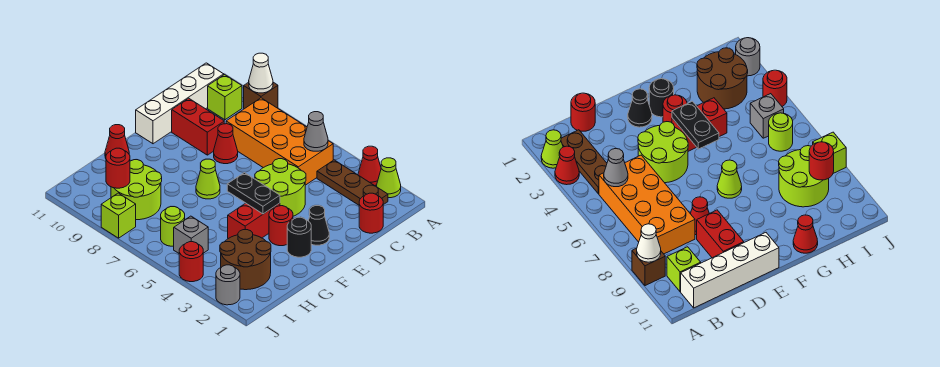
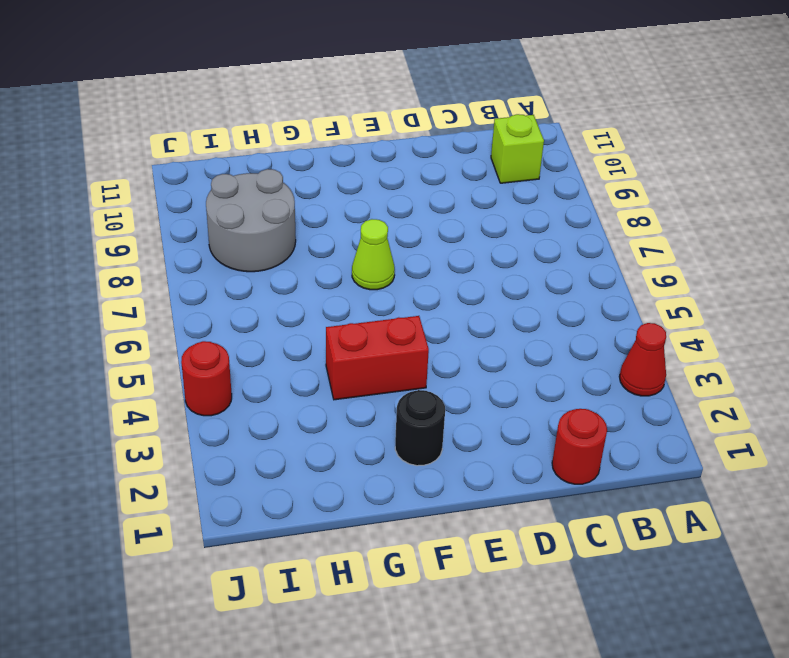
grey round brick H8:I9 level 1 -> lime round brick H8:I9 level 1
none -> lime cone A2 level 1
none -> brown brick A9 level 1
none -> brown plate B2:B4 level 1

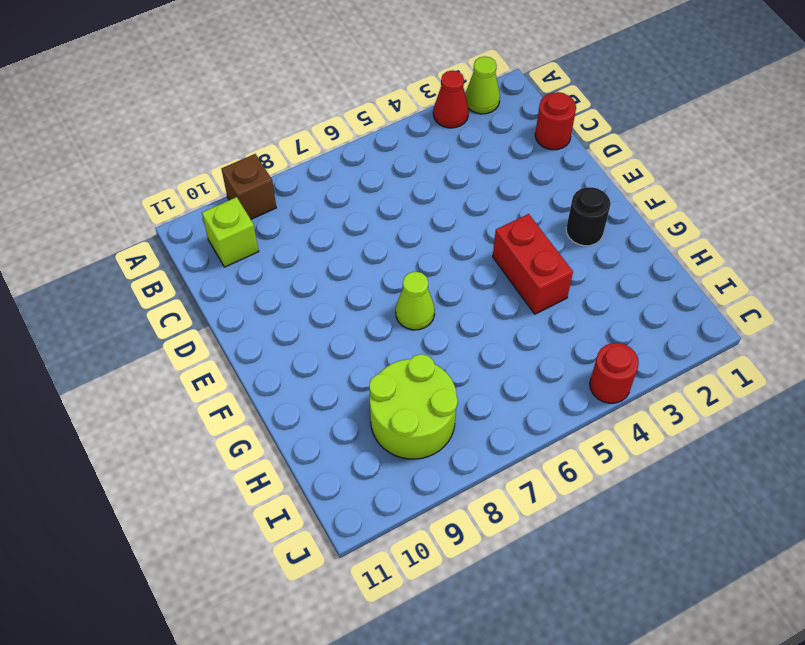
none -> brown plate B2:B4 level 1
none -> orange brick B5:C8 level 1
none -> white brick B11:E11 level 1

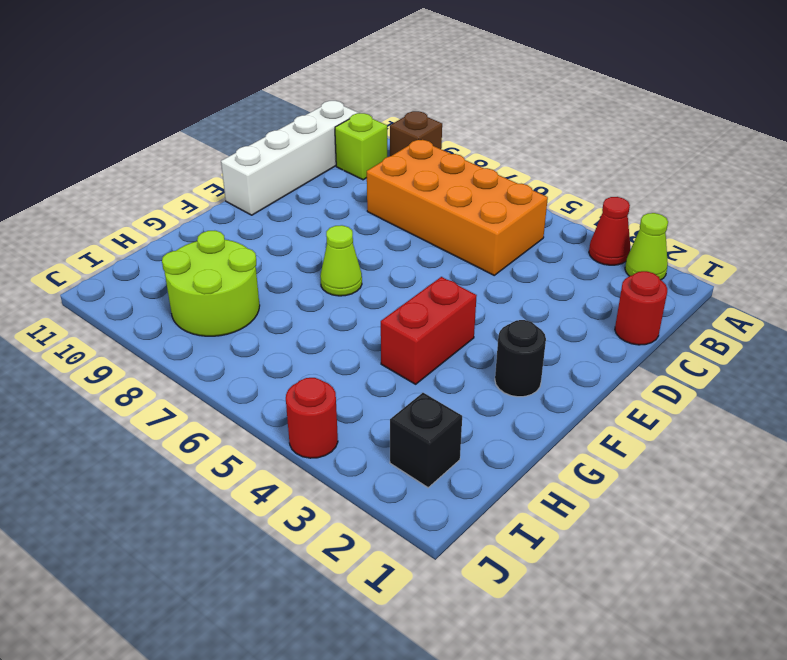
black brick I2 level 1 -> brown round brick H2:I3 level 1
none -> brown plate B2:B4 level 1
none -> lime round brick D4:E5 level 1
none -> red cone D8 level 1

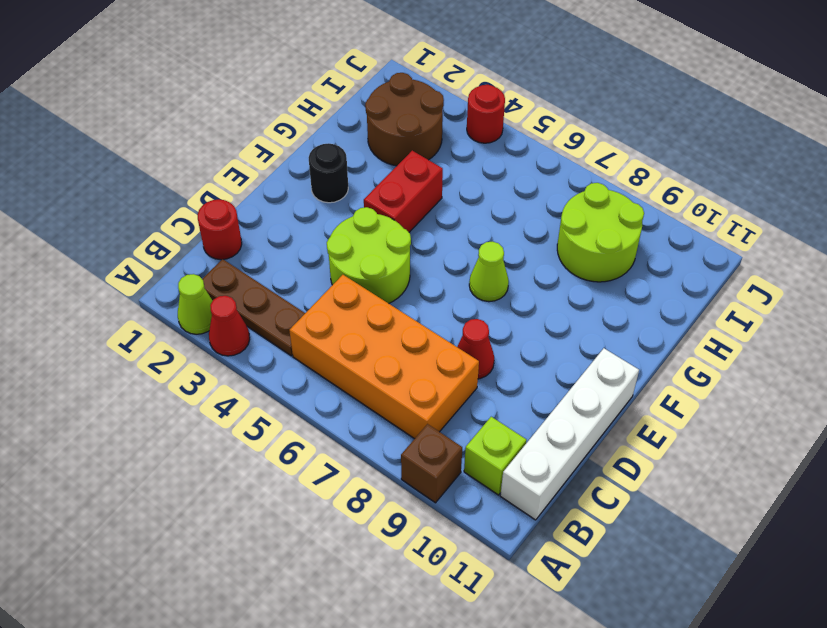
none -> red brick D9:D10 level 1
none -> black cone E2 level 1
none -> red round brick F3 level 1

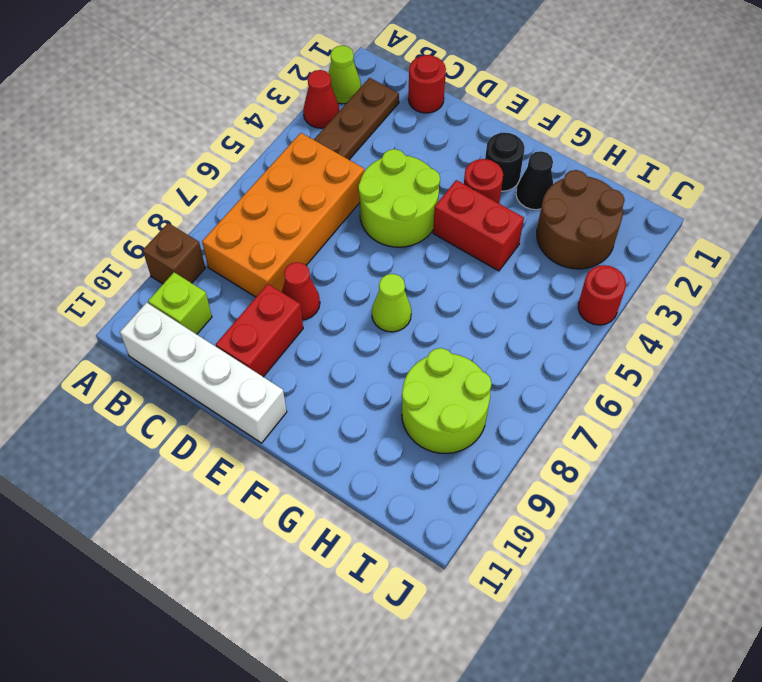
black cone G2 level 1 -> black cone E2 level 1
none -> red cone G11 level 1
none -> grey brick I5 level 1
none -> lime round brick I6 level 1

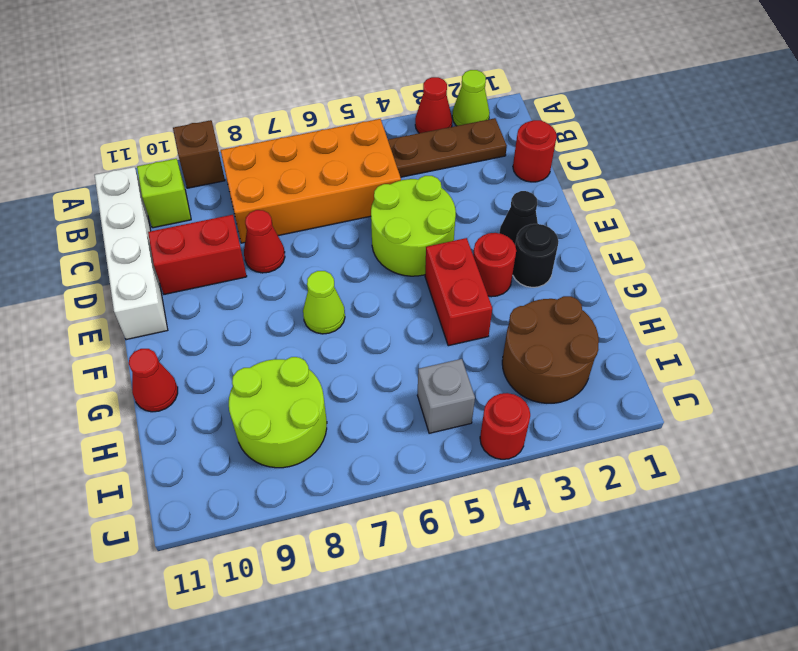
none -> lime round brick I6 level 1
none -> grey round brick J2 level 1
none -> lime brick J8 level 1

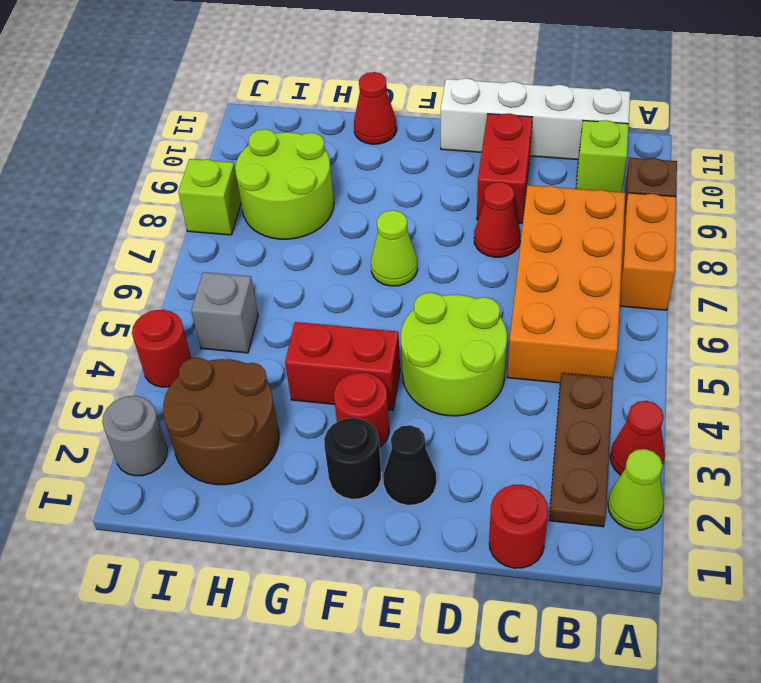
orange brick A7:A8 level 1 -> none
none -> lime round brick I6 level 1
none -> white cone A9 level 2
none -> grey cone B5 level 2

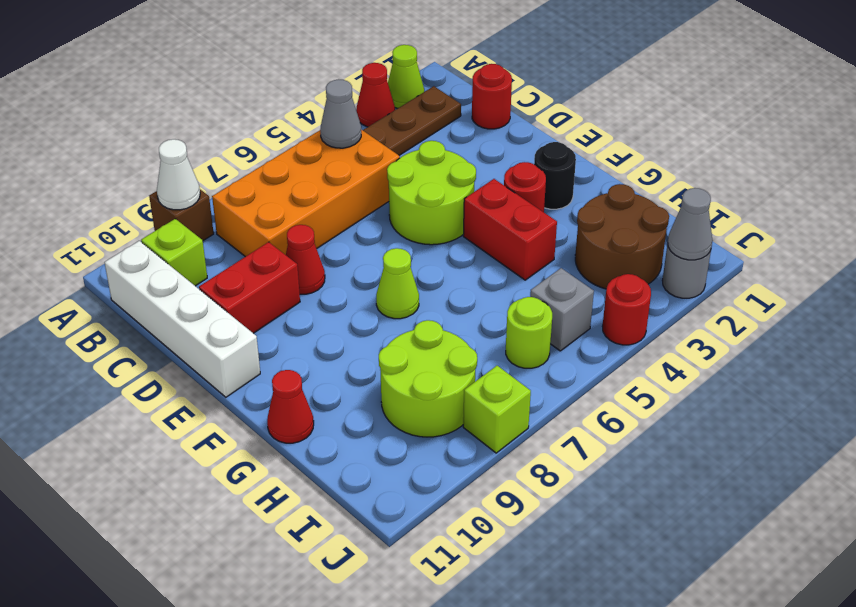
grey cone J2 level 2 -> none
none -> black cone E2 level 1
none -> black plate F4:F5 level 2
none -> red round brick I9 level 2

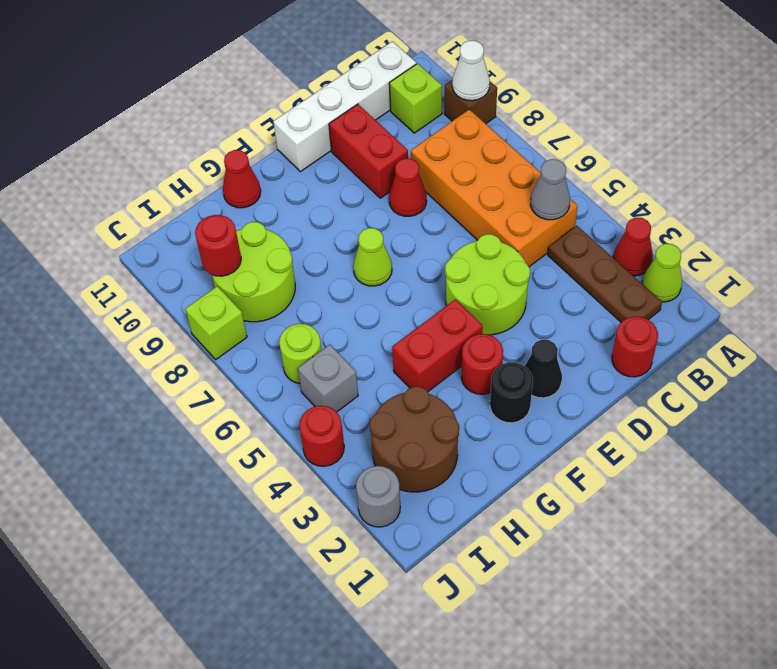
none -> black plate F4:F5 level 2

